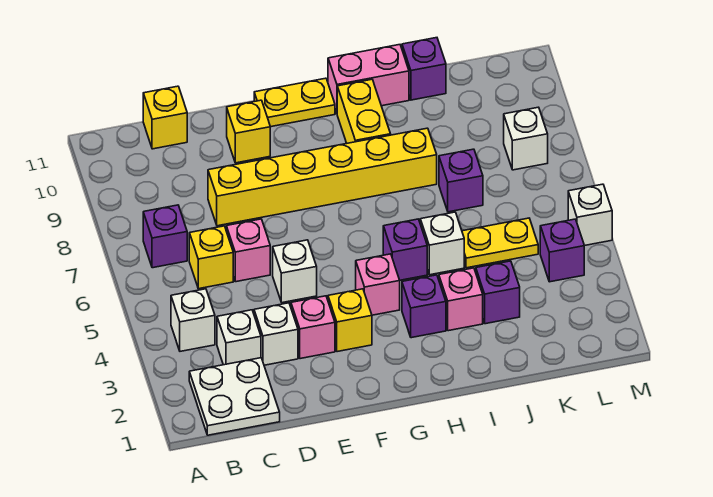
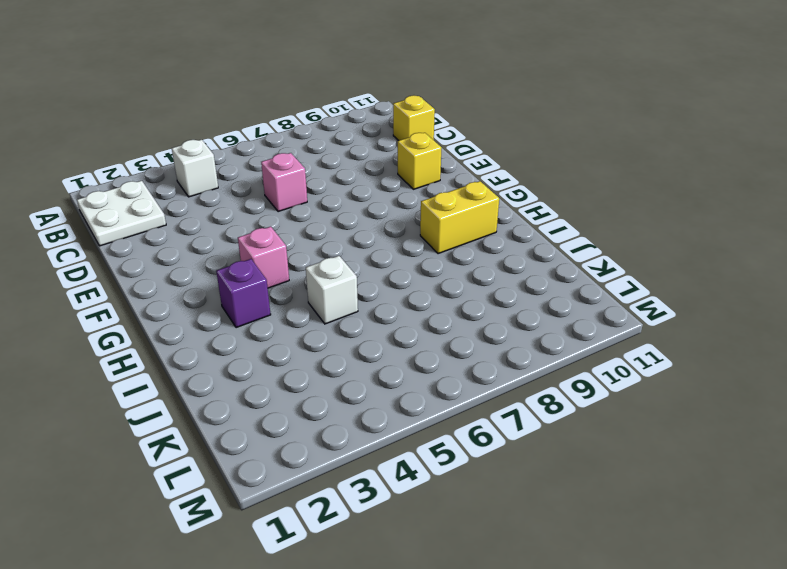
none -> purple brick B7 level 1
none -> white brick C3 level 1
none -> yellow brick C6 level 1

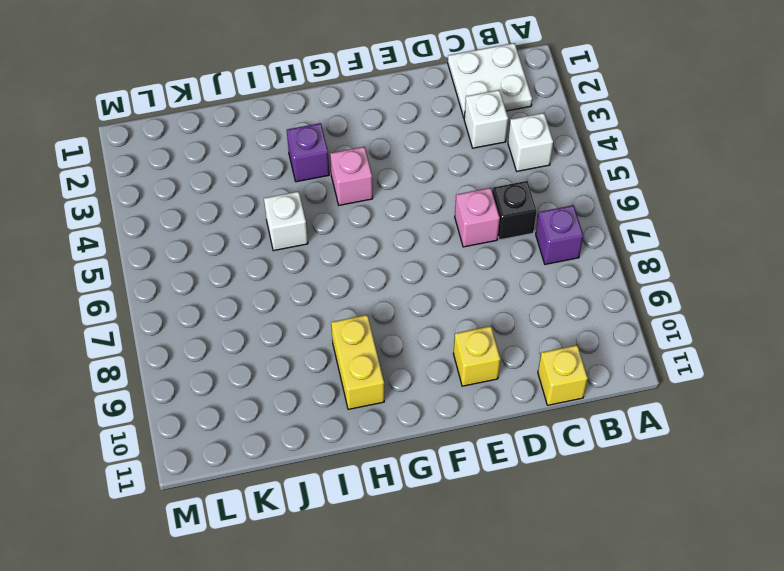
black brick C6 level 1 -> yellow brick C6 level 1
none -> white brick D3 level 1
none -> yellow brick D8:I8 level 1
none -> pink brick E3 level 1

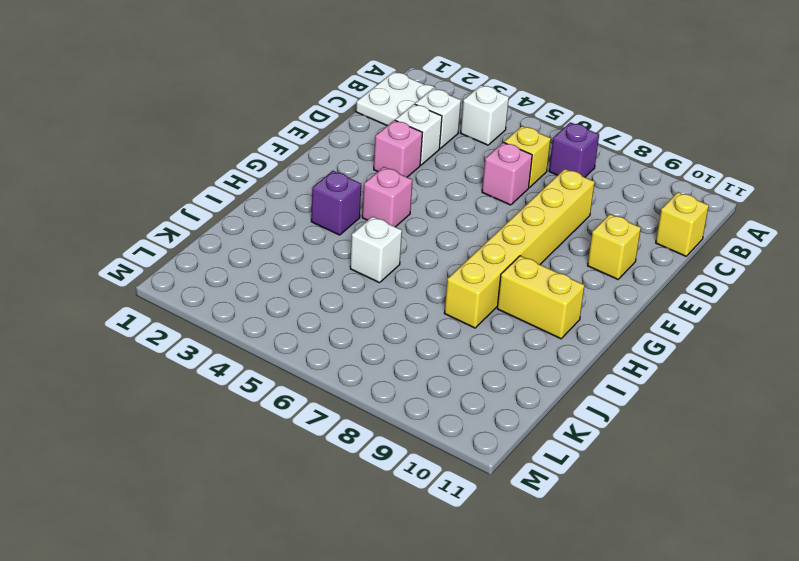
none -> white brick E5 level 1
none -> yellow brick F3 level 1
none -> yellow plate F11:G11 level 1

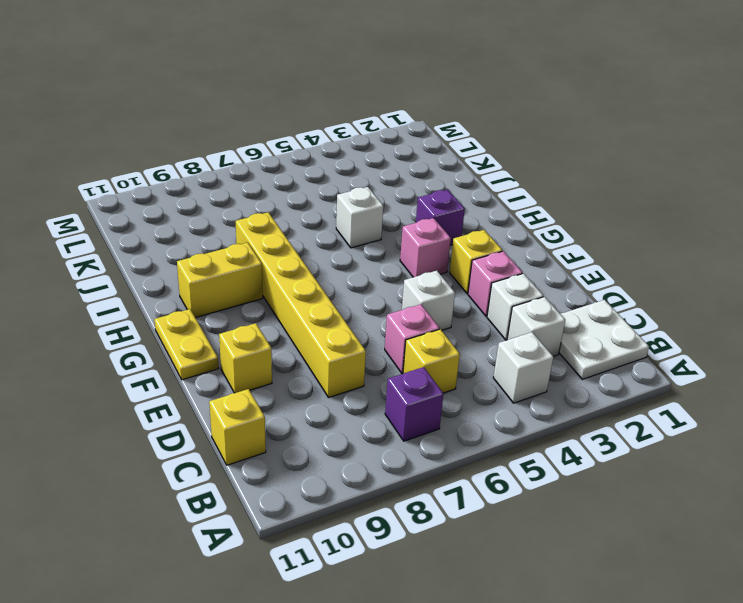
none -> purple brick H5 level 1
none -> pink brick H11:I11 level 1
none -> pink brick I3 level 1

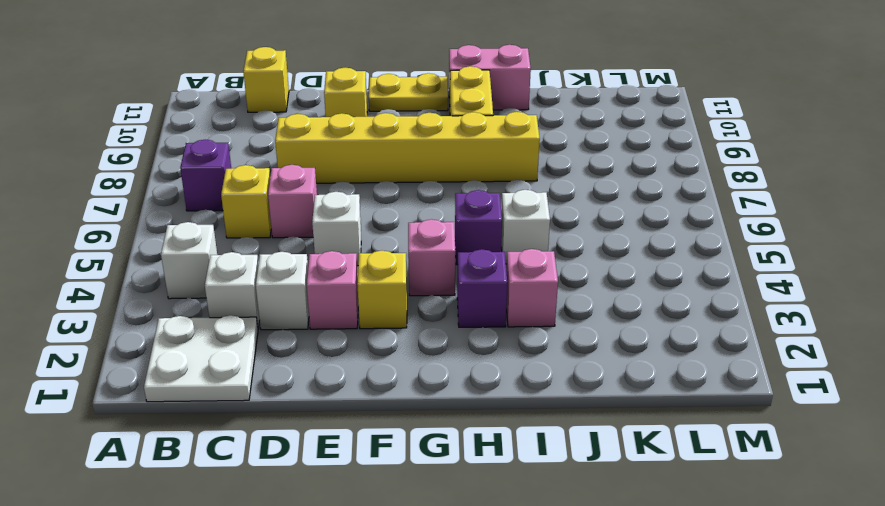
none -> purple brick J3 level 1
none -> yellow plate J5:K5 level 1
none -> purple brick J7 level 1

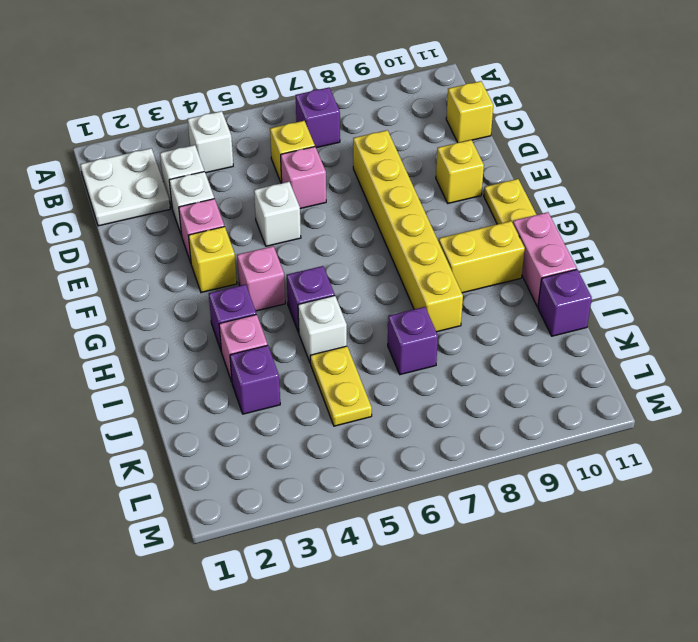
none -> purple brick L4 level 1
none -> white brick L8 level 1
none -> white brick M5 level 1

